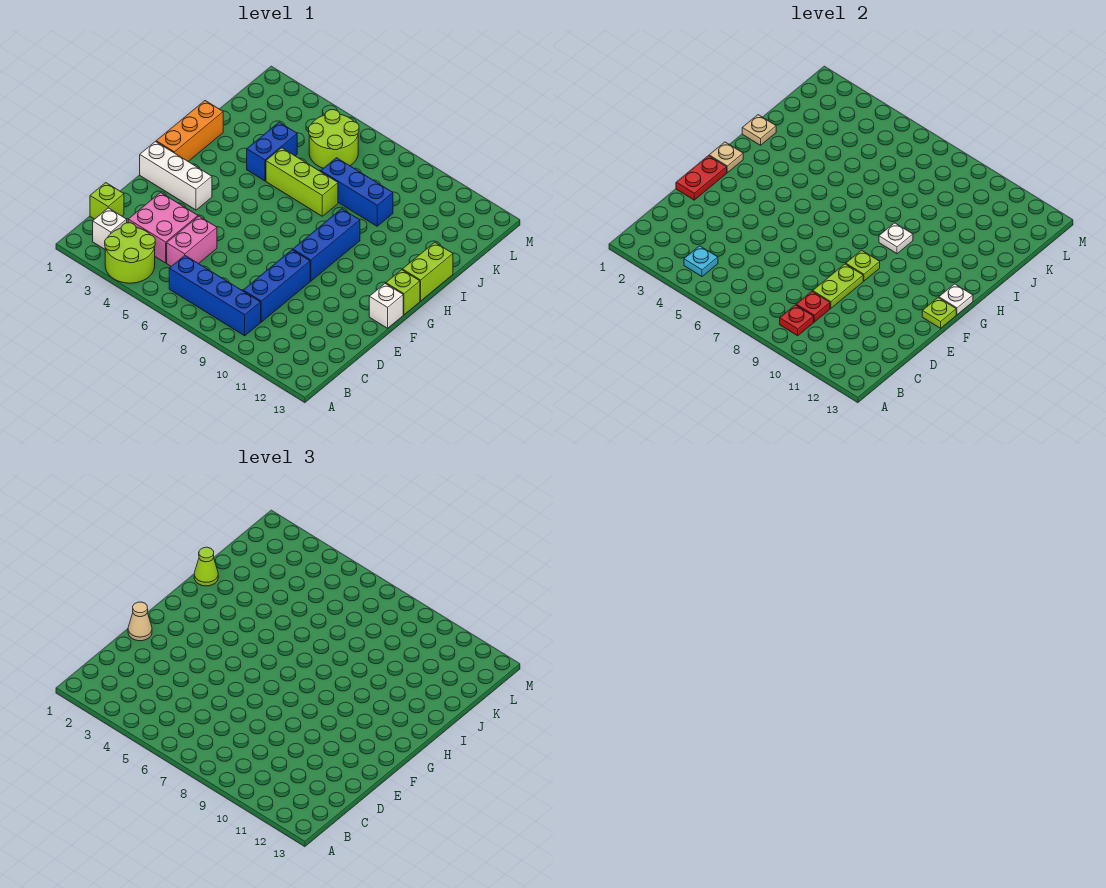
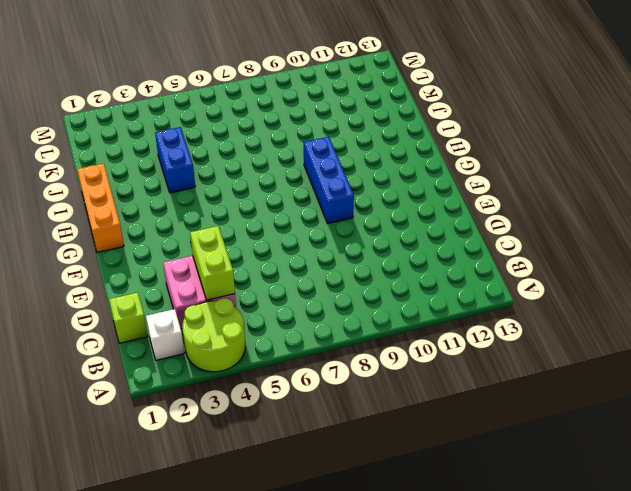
lime brick C4:D4 level 2 -> lime brick H13:I13 level 1
none -> blue brick B6:B9 level 1
none -> pink brick C5:D5 level 1
none -> blue brick C9:E9 level 1
none -> white brick F1:F3 level 1

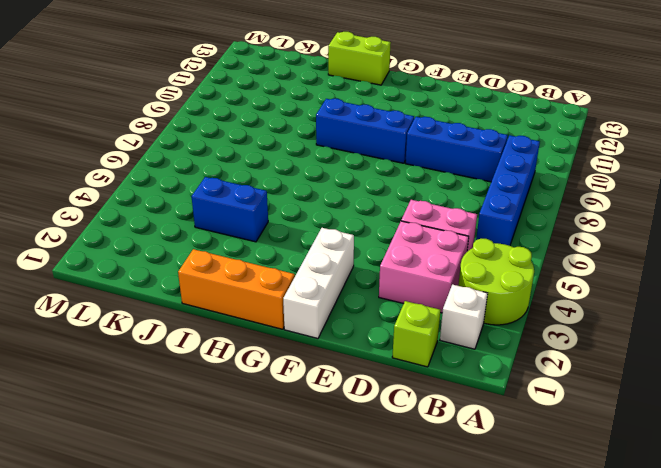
none -> white brick F13 level 1
none -> lime brick G13 level 1
none -> lime brick I5:I7 level 1
none -> blue brick J7:J9 level 1

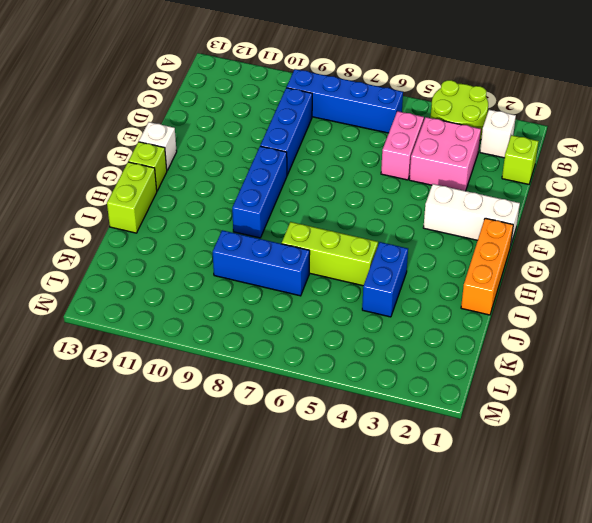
none -> lime round brick K5:L6 level 1
none -> cyan plate B4 level 2
none -> red plate B9 level 2
none -> red plate C9 level 2

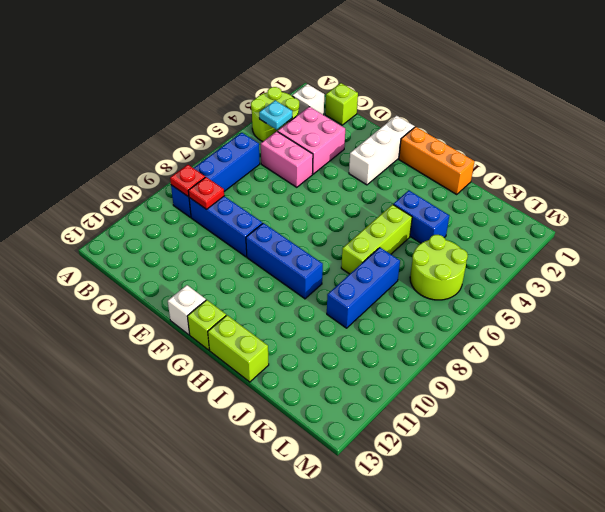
none -> lime plate D9:E9 level 2
none -> red plate E1:F1 level 2
none -> lime plate F9 level 2
none -> lime plate F13 level 2

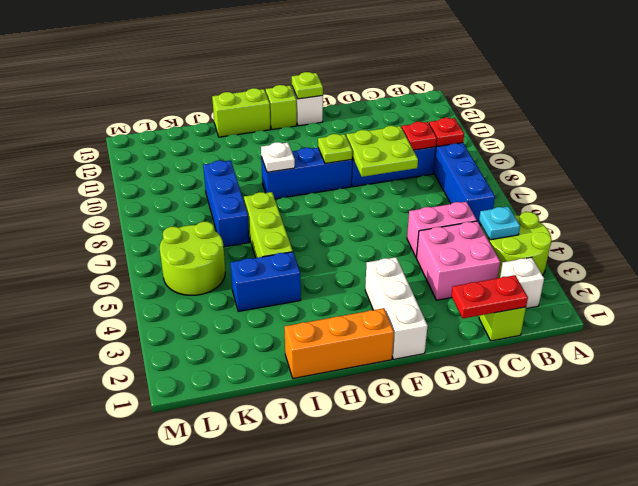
red plate C1:D1 level 2 -> red plate E1:F1 level 2
lime plate D8:E9 level 2 -> lime plate D9:E9 level 2
none -> tan plate G1 level 2
none -> white plate G13 level 2
none -> tan plate I1 level 2
none -> tan cone E1 level 3

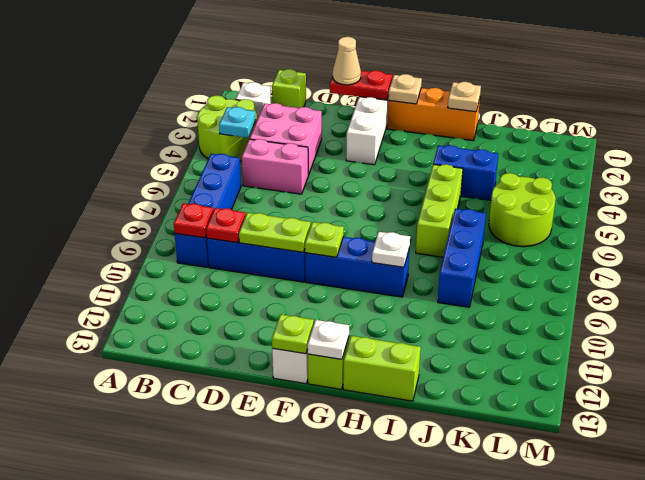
none -> lime cone I1 level 3

